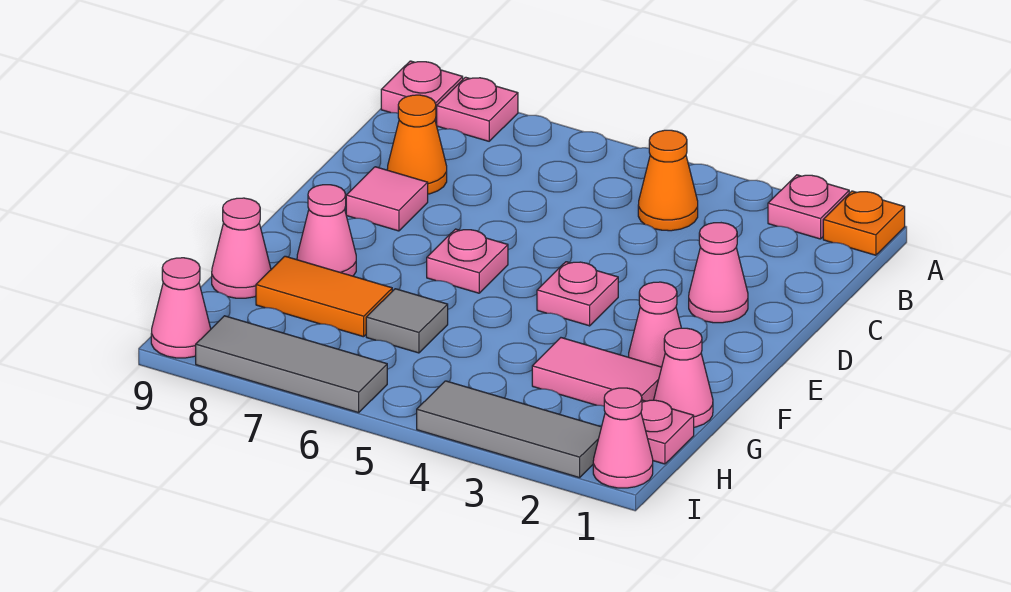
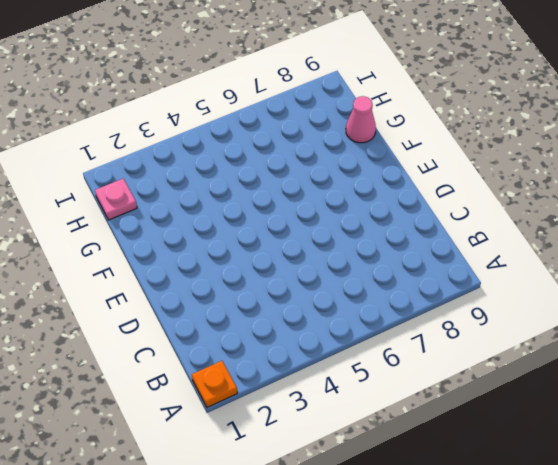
none -> pink plate A2 level 1
none -> pink plate A8 level 1
none -> pink plate A9 level 1

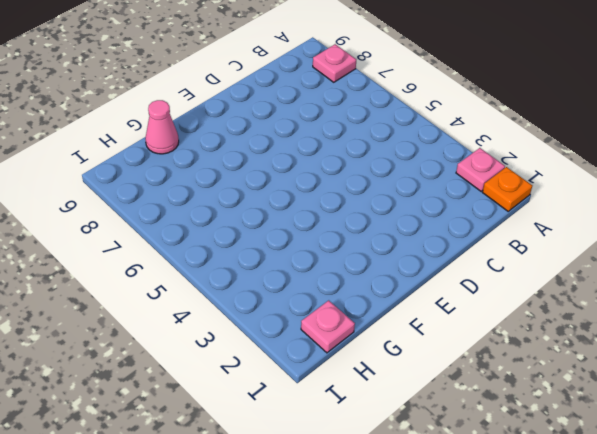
none -> pink plate A9 level 1
none -> orange cone B4 level 1
none -> orange cone C8 level 1

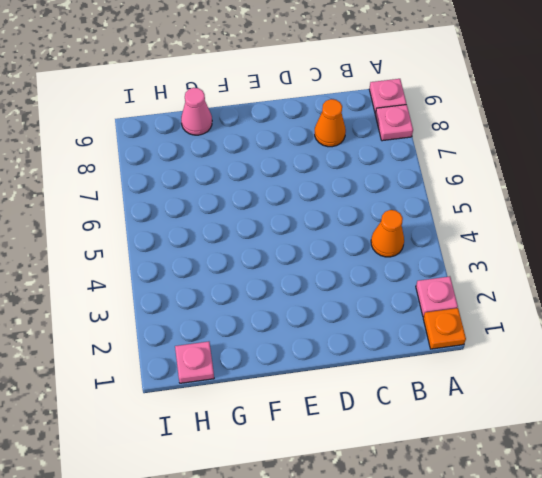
none -> pink cone D2 level 1
none -> pink tile D8 level 1
none -> pink plate E4 level 1

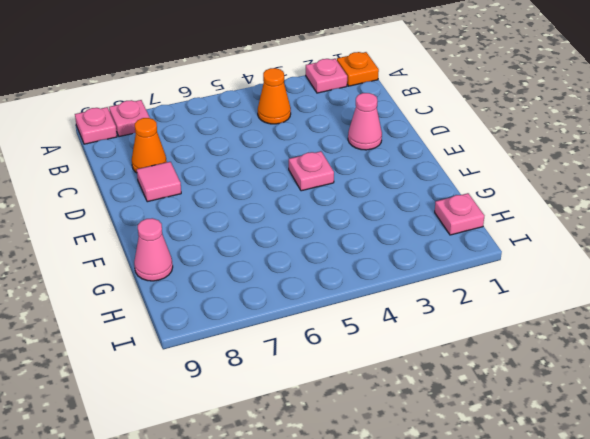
none -> pink plate E6 level 1
none -> pink cone F2 level 1
none -> pink cone F8 level 1

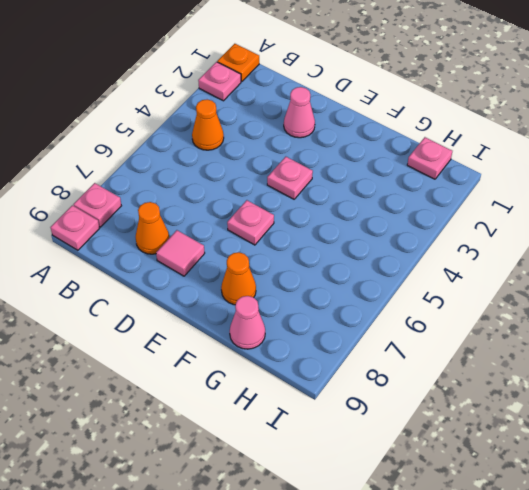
orange cone F8 level 1 -> pink cone F8 level 1
none -> pink cone F2 level 1
none -> pink cone G1 level 1
none -> pink tile G2:G3 level 1

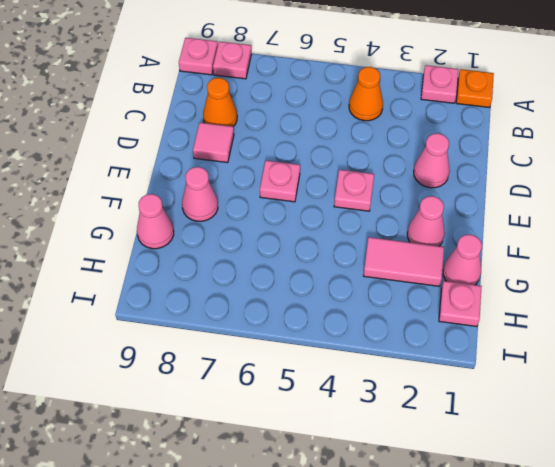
none -> grey tile G6 level 1
none -> orange tile G7:G8 level 1
none -> pink cone I1 level 1

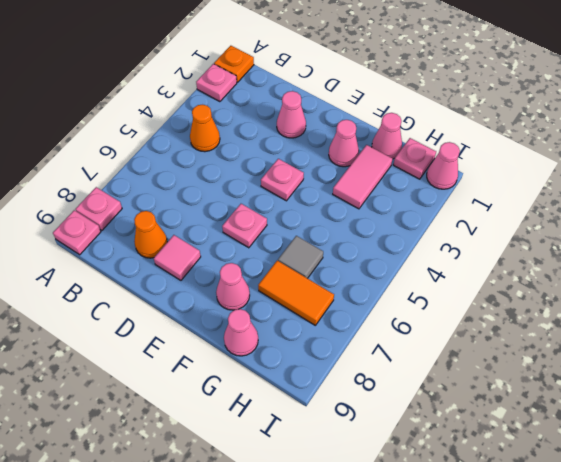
orange tile G7:H7 level 1 -> orange tile G7:G8 level 1
none -> grey tile I2:I4 level 1
none -> grey tile I6:I8 level 1
none -> pink cone I9 level 1

